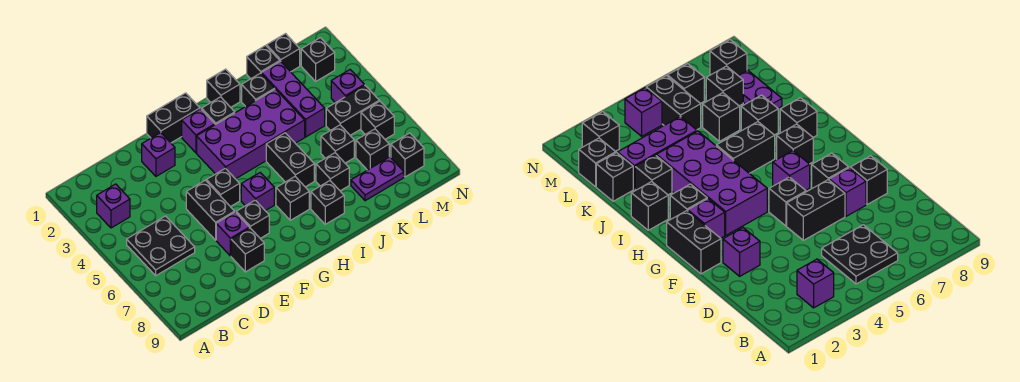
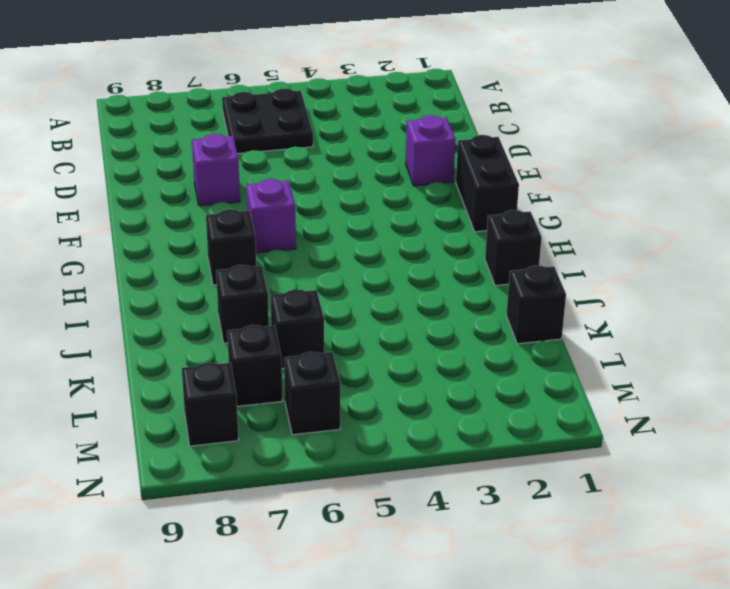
none -> purple brick B3 level 1
none -> black brick E5:E6 level 1
none -> black brick E8 level 1
none -> black brick F5 level 1

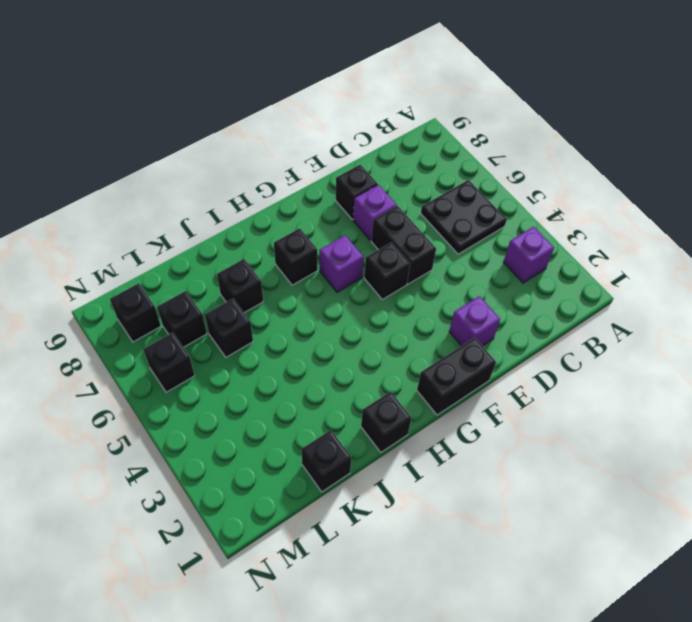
none -> black brick F7 level 1
none -> purple brick G2 level 1
none -> purple brick G3:J4 level 1
none -> black brick H2 level 1

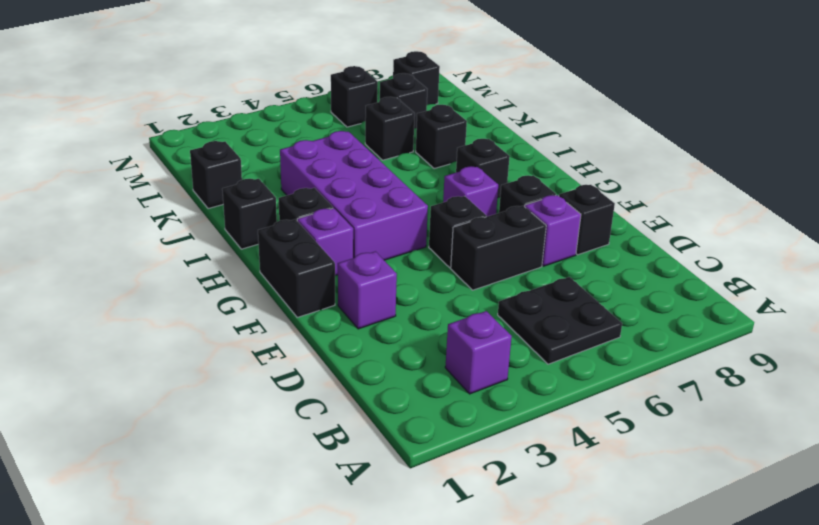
none -> black brick I5:I6 level 1
none -> black brick I8 level 1
none -> black brick J2 level 1
none -> purple brick K2:K4 level 1

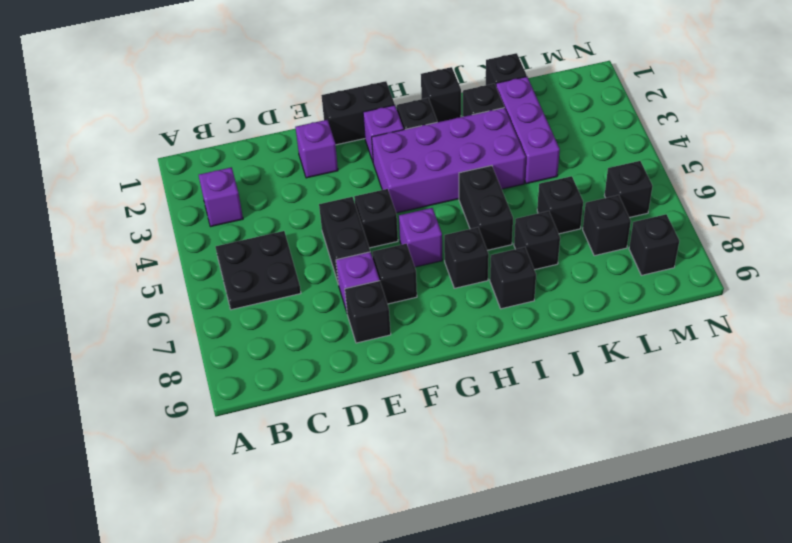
none -> purple plate K8:L8 level 1
none -> black brick L1 level 1
none -> black brick L5:M5 level 1
none -> black brick M2 level 1

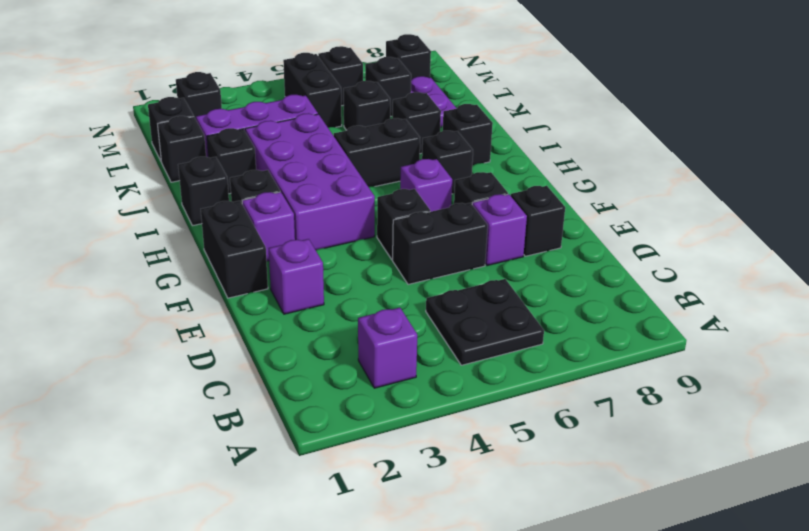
none -> purple brick M4 level 1

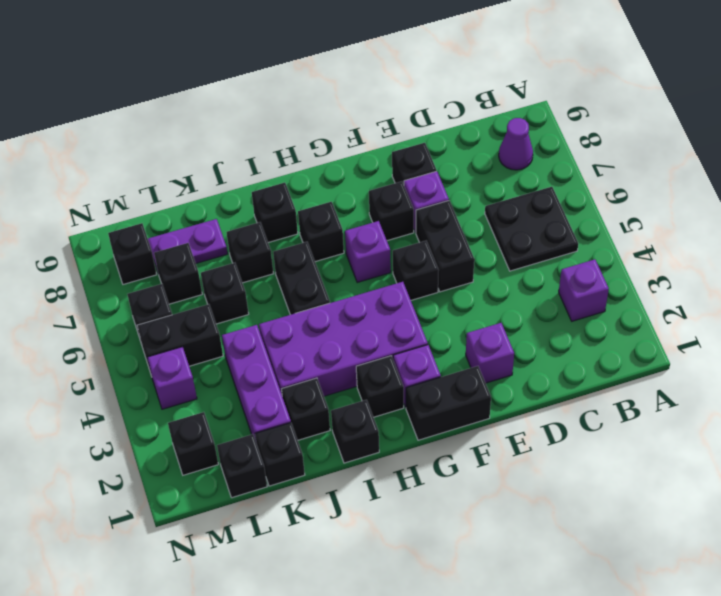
purple cone B8 level 1 -> none

